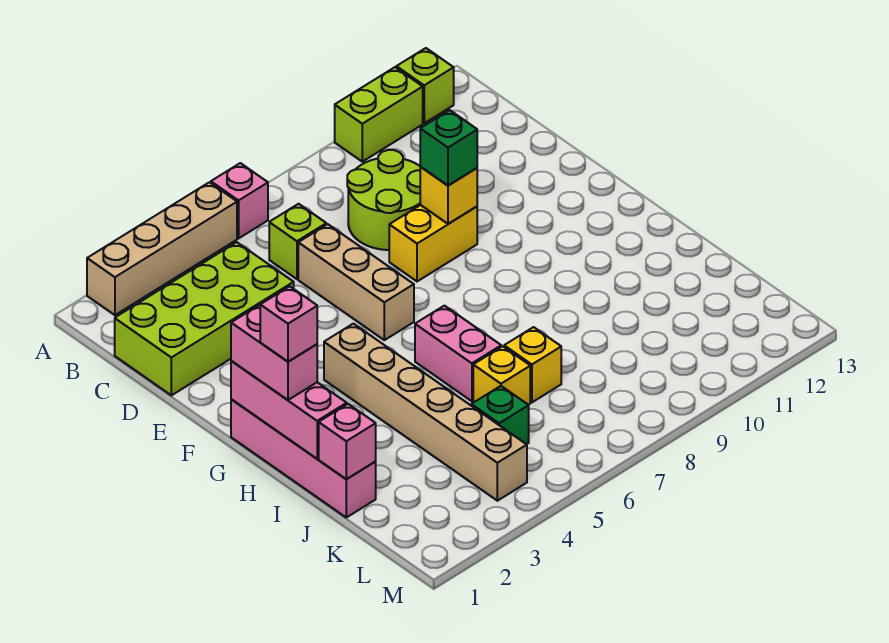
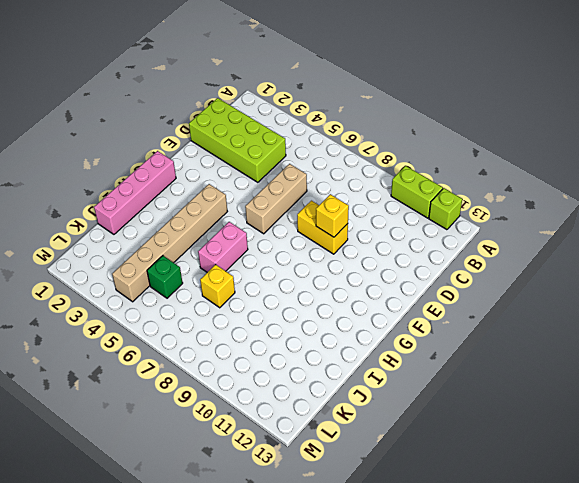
none -> tan brick A2:A5 level 1
none -> pink brick A6 level 1
none -> lime brick C6 level 1

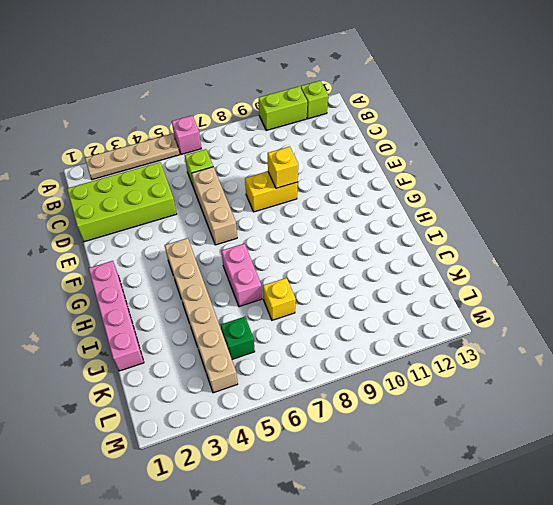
tan plate A2:A5 level 1 -> tan brick A2:A5 level 1
none -> lime round brick C8:D9 level 1
none -> yellow brick J6 level 1
none -> pink brick G1:I1 level 2

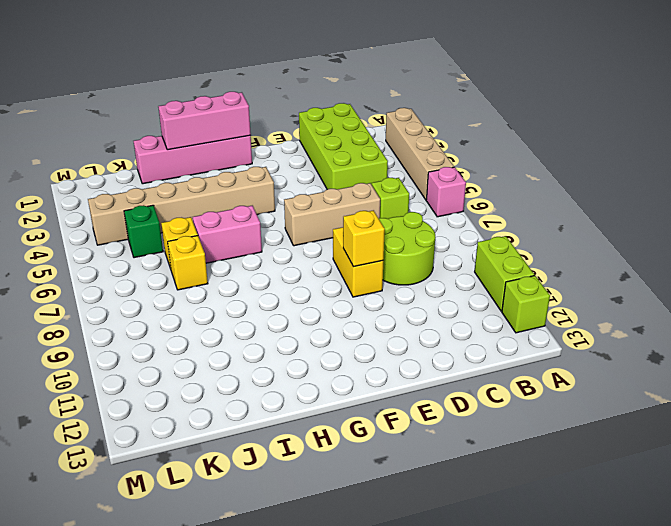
none -> pink brick J1 level 2
none -> green brick E9 level 3
none -> pink brick G1:H1 level 3

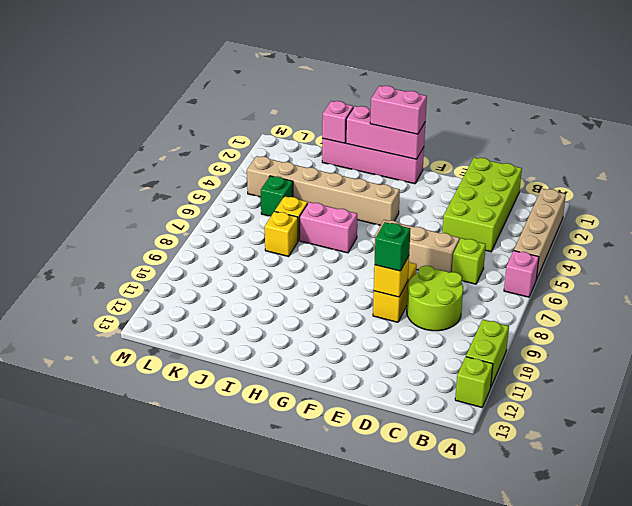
none -> pink brick H1 level 4

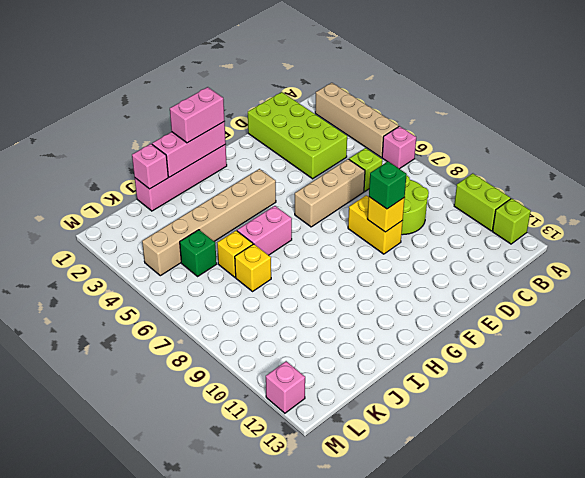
pink brick M12 level 1 -> pink brick H1 level 4

